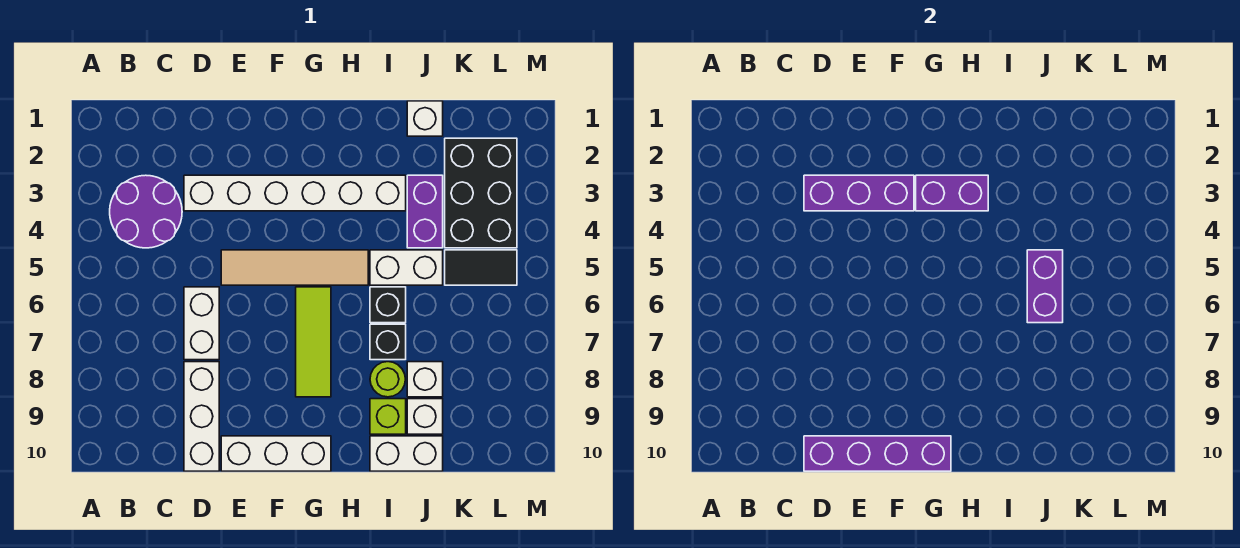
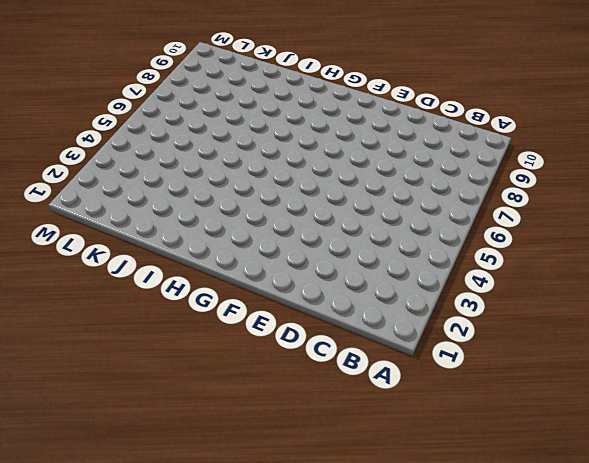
none -> purple round brick B3:C4 level 1
none -> white brick D3:I3 level 1
none -> white brick D6:D7 level 1

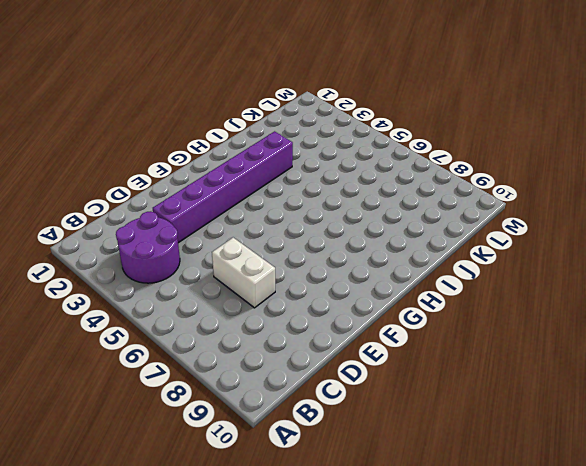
purple brick D3:I3 level 1 -> white brick D3:I3 level 1
none -> white brick D8:D10 level 1
none -> tan tile E5:H5 level 1
none -> white brick E10:G10 level 1

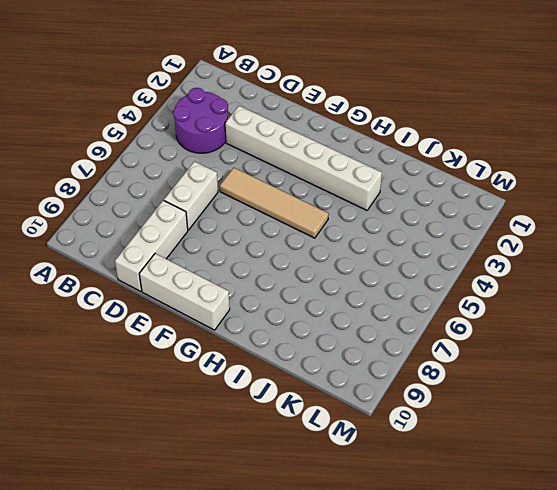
none -> lime tile G6:G8 level 1
none -> white brick I5:J5 level 1
none -> black brick I6 level 1

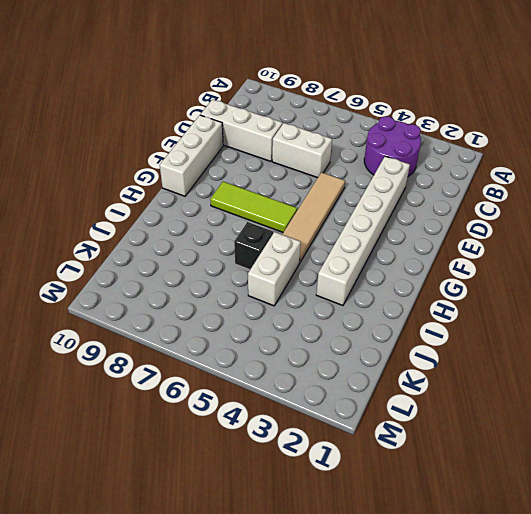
none -> black brick I7 level 1
none -> lime round brick I8 level 1
none -> lime brick I9 level 1

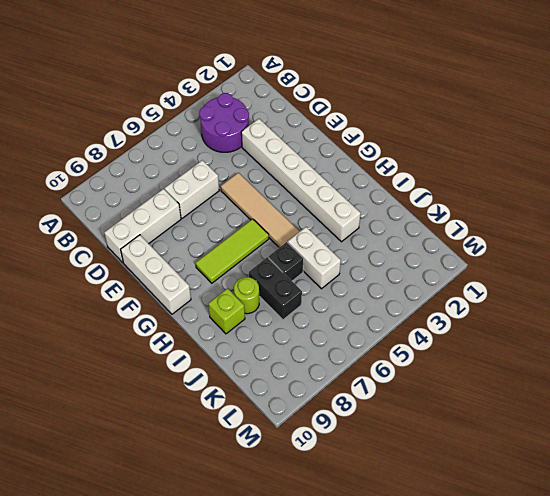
black brick I7:J7 level 1 -> black brick I7 level 1
none -> white brick I10:J10 level 1
none -> white brick J1 level 1
none -> purple brick J3:J4 level 1

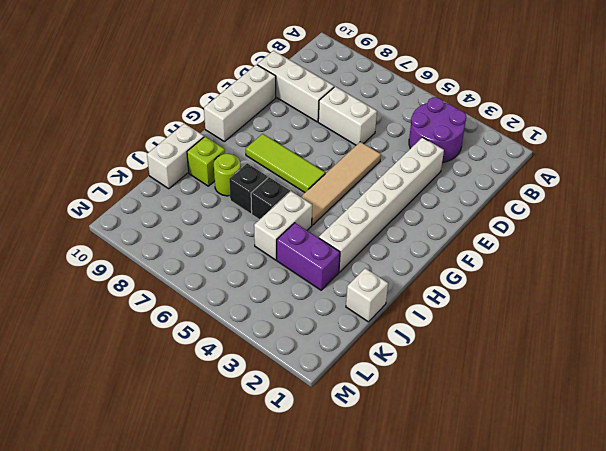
none -> white brick J8 level 1
none -> white brick J9 level 1
none -> black brick K2:L4 level 1

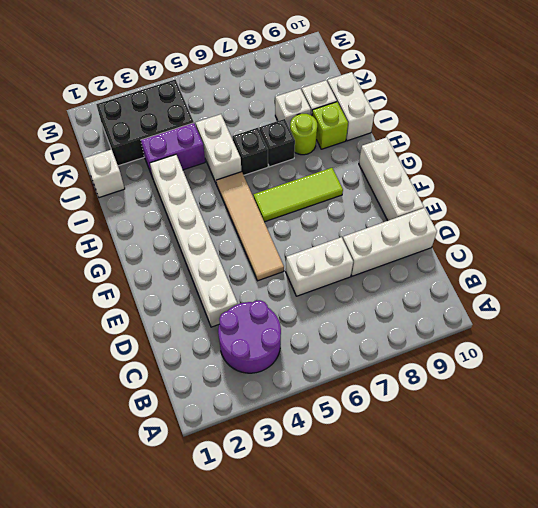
none -> black tile K5:L5 level 1
none -> purple brick D3:F3 level 2
none -> purple brick D10:G10 level 2

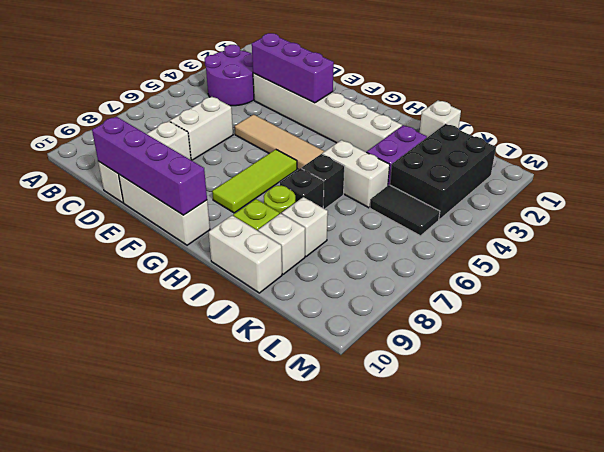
none -> purple brick G3:H3 level 2
none -> purple brick J5:J6 level 2

